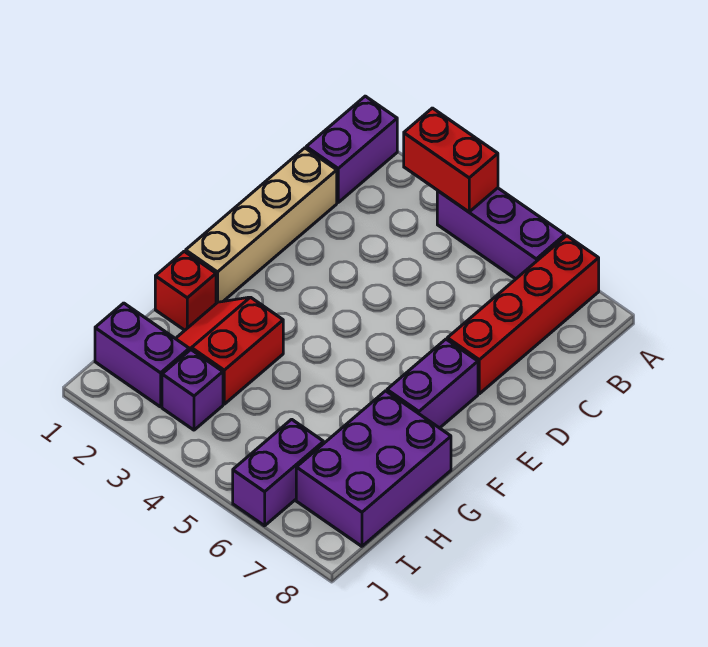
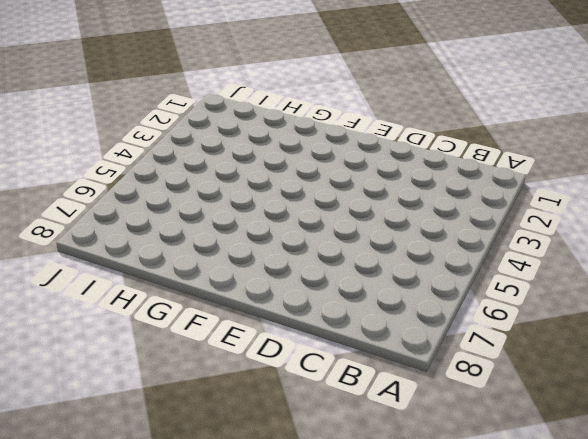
none -> purple brick A1:B1 level 1
none -> purple brick A4:A6 level 1
none -> red brick A7:D7 level 1

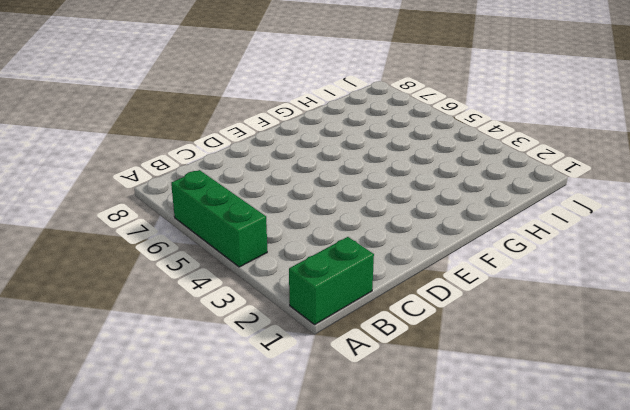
green brick A1:B1 level 1 -> purple brick A1:B1 level 1
green brick A4:A6 level 1 -> purple brick A4:A6 level 1
none -> red brick A7:D7 level 1
none -> tan brick C1:F1 level 1
none -> purple brick E7:F7 level 1

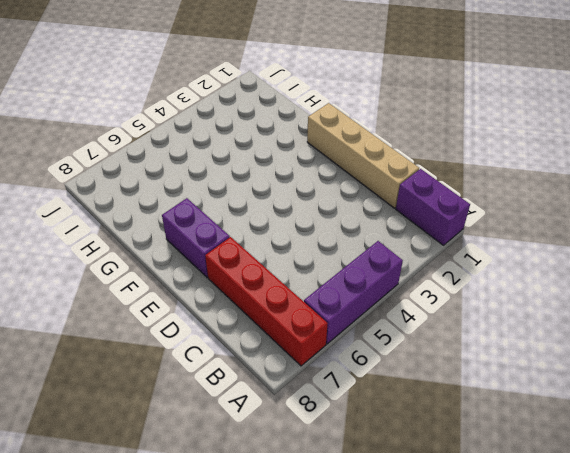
none -> red brick G1 level 1
none -> red slope G2:H3 level 1 top 3
none -> purple brick G7:I8 level 1

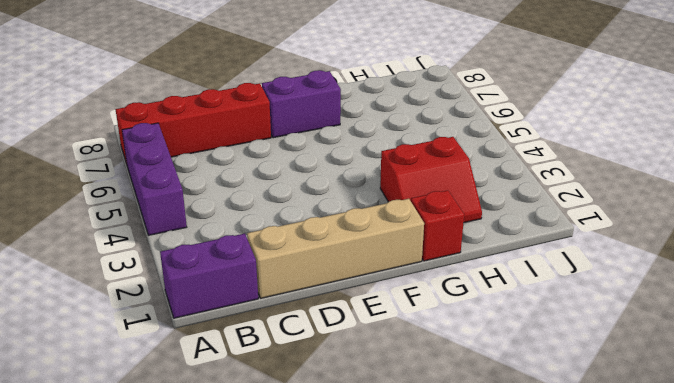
none -> purple brick G7:I8 level 1
none -> purple brick I1:I2 level 1
none -> purple brick I3 level 1

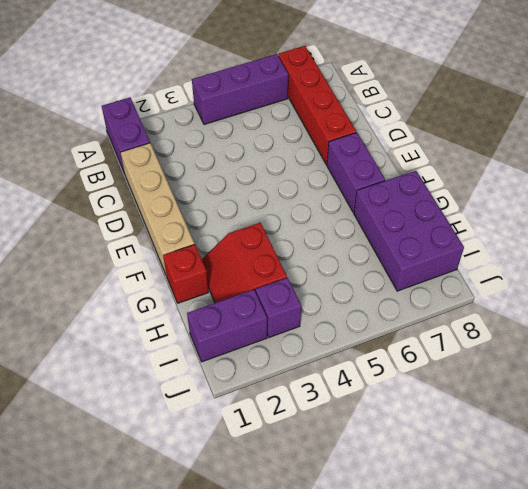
none -> purple brick I6:J6 level 1
none -> red brick A3:A4 level 2

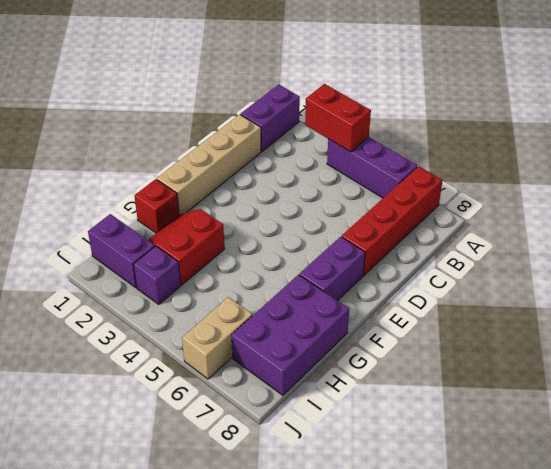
tan brick I6:J6 level 1 -> purple brick I6:J6 level 1

